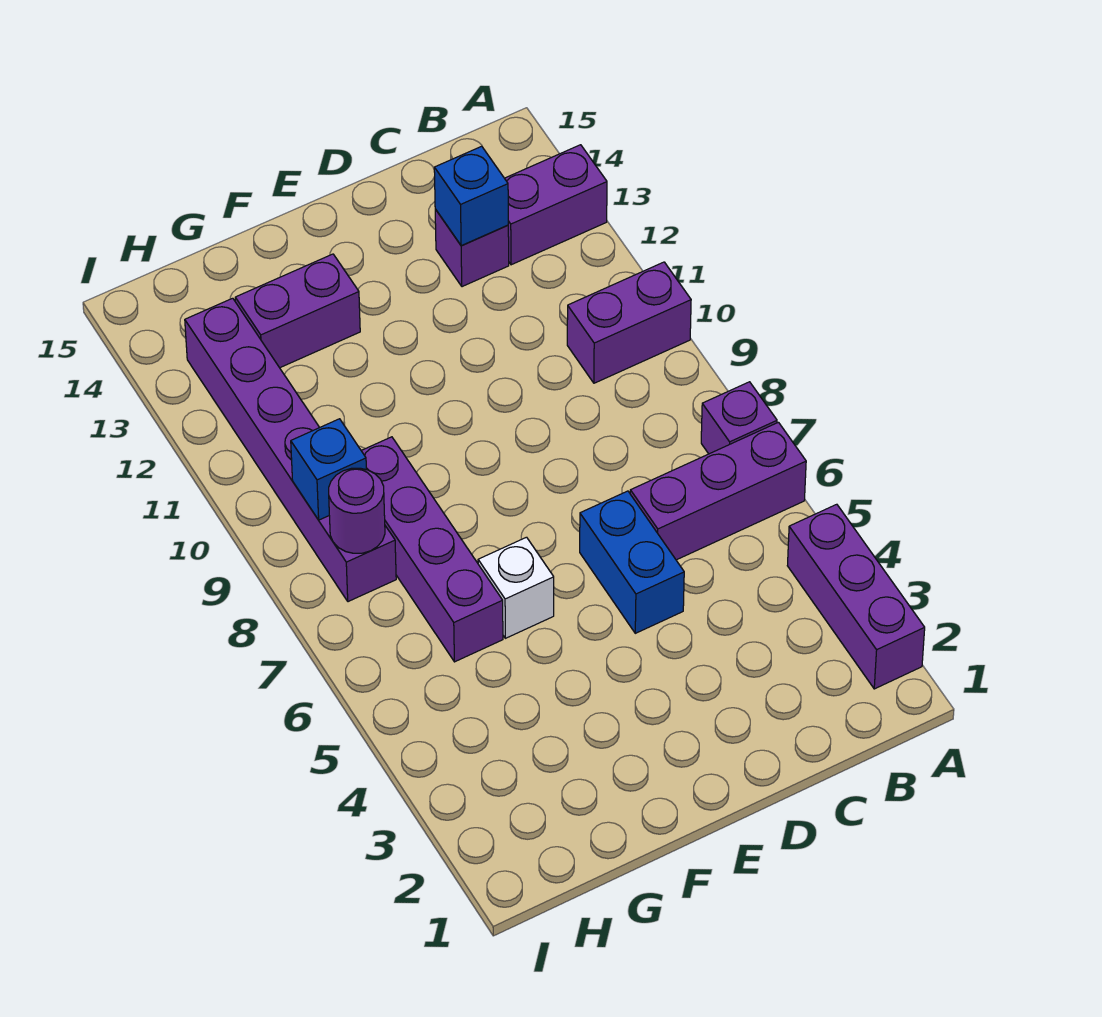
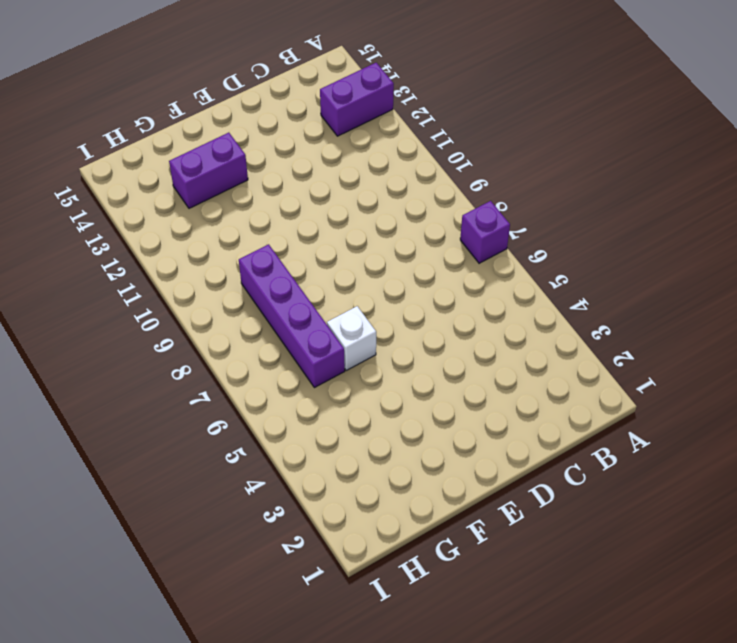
none -> purple brick A2:A4 level 1
none -> purple brick A6:C6 level 1
none -> purple brick A10:B10 level 1

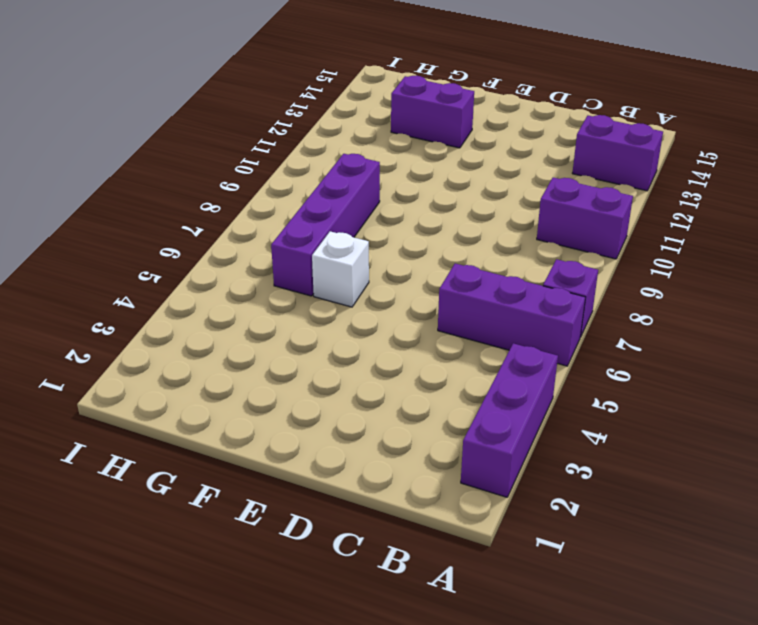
none -> purple brick C13 level 1
none -> blue brick D5:D6 level 1
none -> purple brick H8:H13 level 1

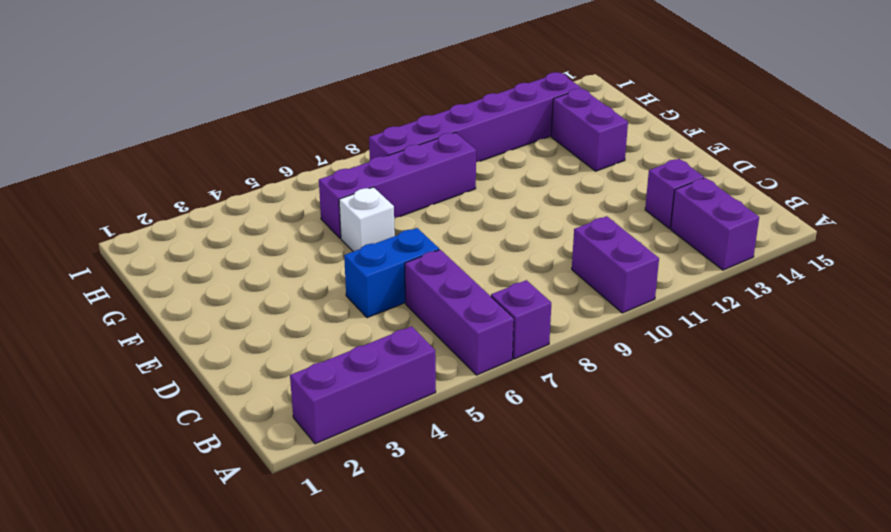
none -> blue brick C13 level 2
none -> purple round brick H8 level 2
none -> blue brick H9 level 2

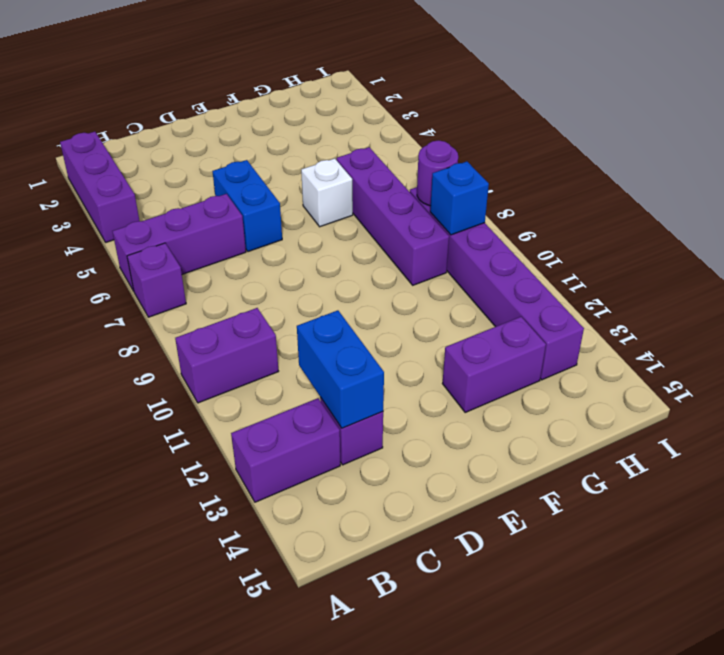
blue brick C12:C13 level 2 -> blue brick C13 level 2

